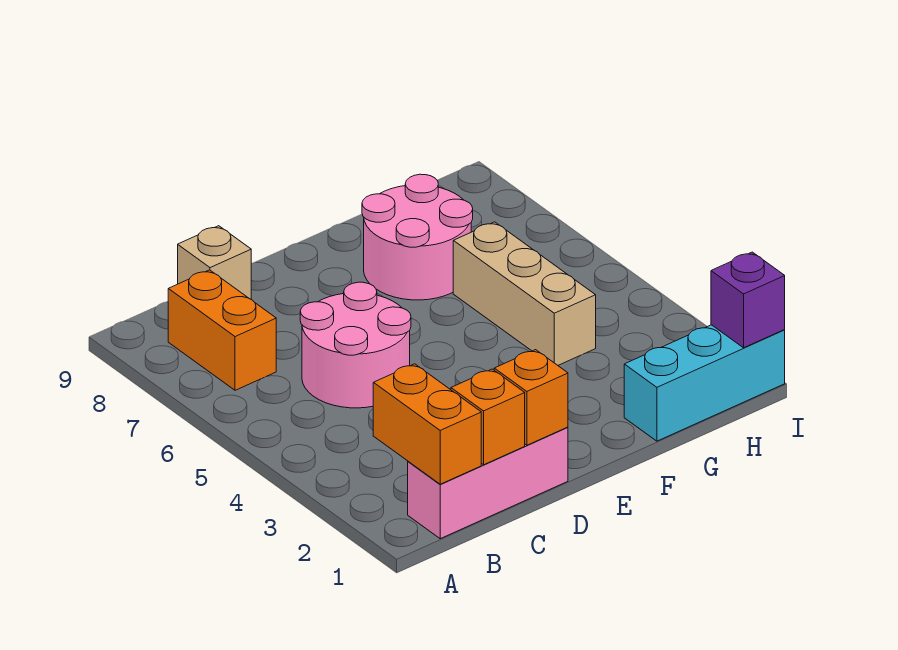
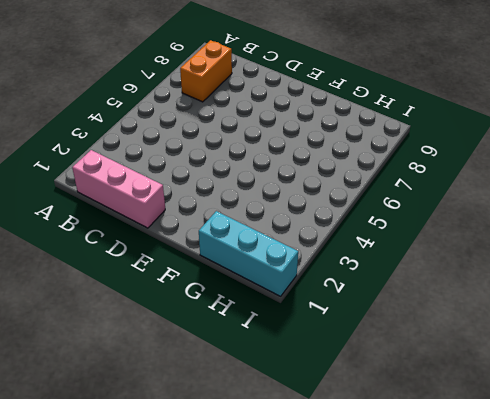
none -> pink round brick C5:D6 level 1
none -> tan brick C9 level 1

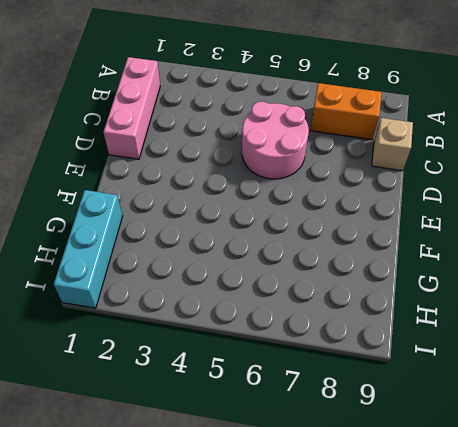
none -> pink round brick F7:G8 level 1
none -> tan brick G4:G6 level 1

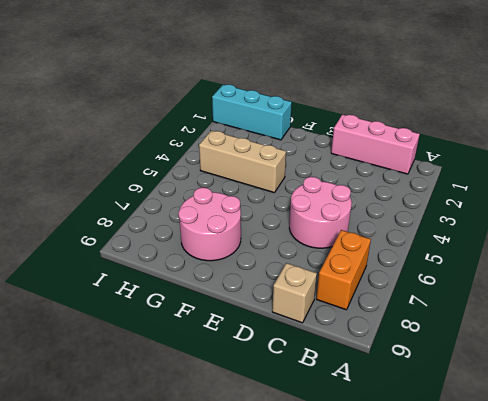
tan brick F4:H4 level 1 -> tan brick G4:G6 level 1
none -> orange brick B1:B2 level 2
none -> orange brick C1 level 2

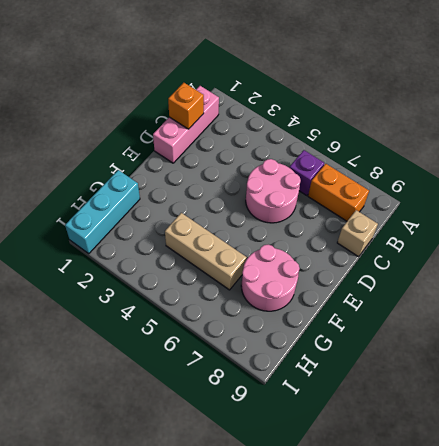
purple brick B6 level 1 -> purple brick I1 level 2
none -> orange brick B1:B2 level 2
none -> orange brick D1 level 2

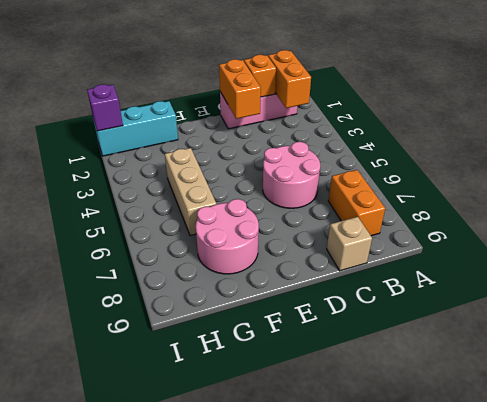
orange brick D1:D2 level 2 -> orange brick D1 level 2

